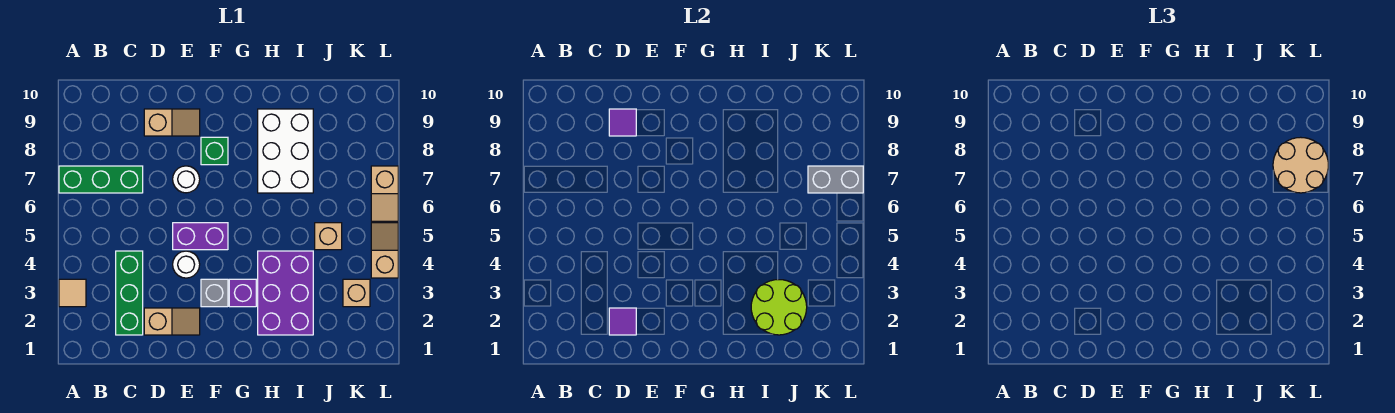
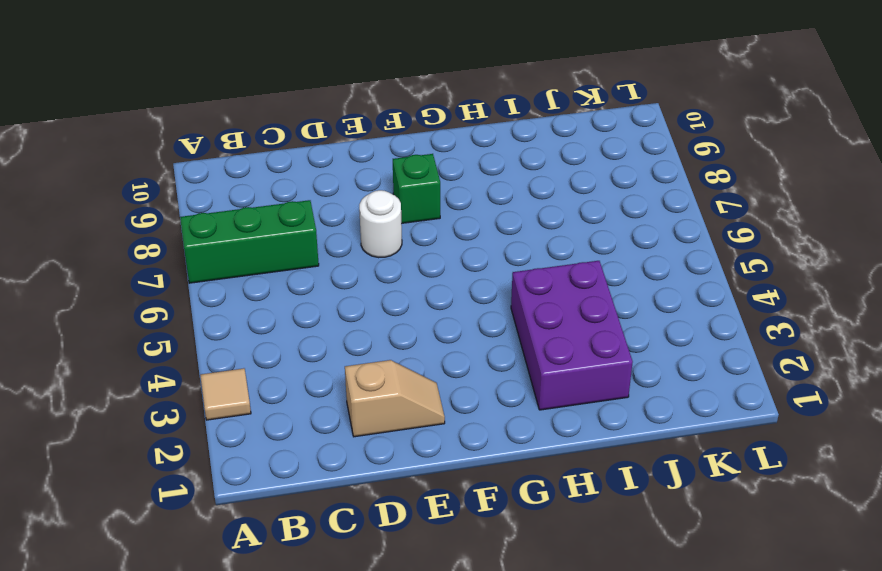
none -> green brick C2:C4 level 1
none -> tan slope D9:E9 level 1 top D
none -> white round brick E4 level 1

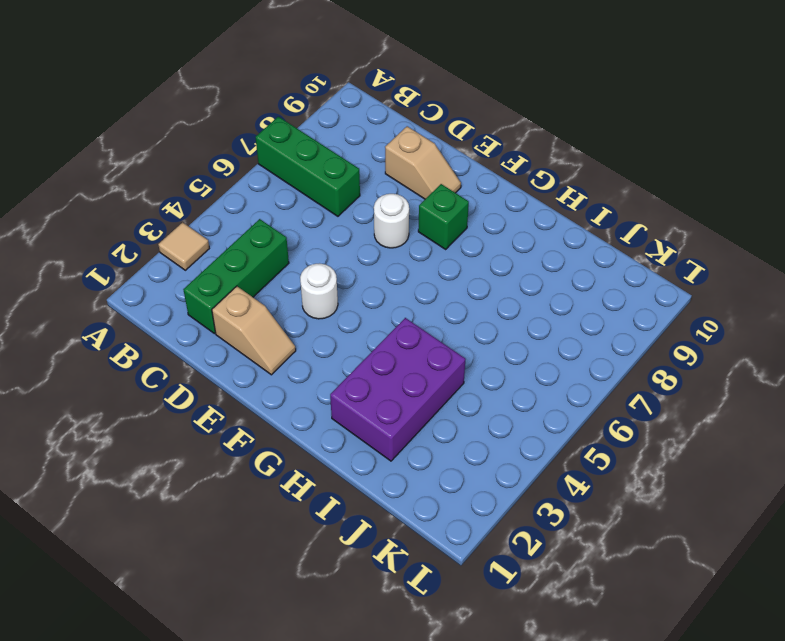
none -> purple brick E5:F5 level 1
none -> grey brick F3 level 1
none -> purple brick G3 level 1

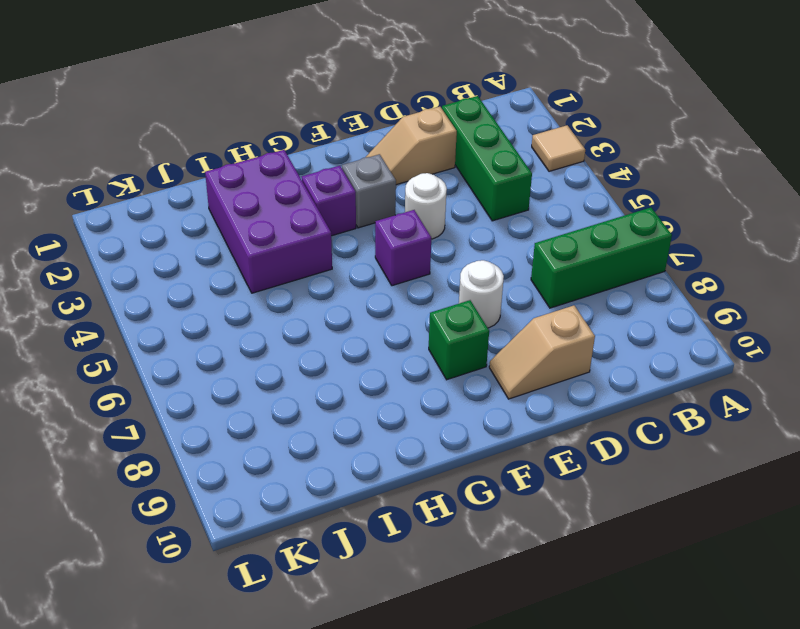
purple brick F5 level 1 -> purple brick E5:F5 level 1
none -> white brick H7:I9 level 1
none -> tan brick J5 level 1
none -> tan brick K3 level 1

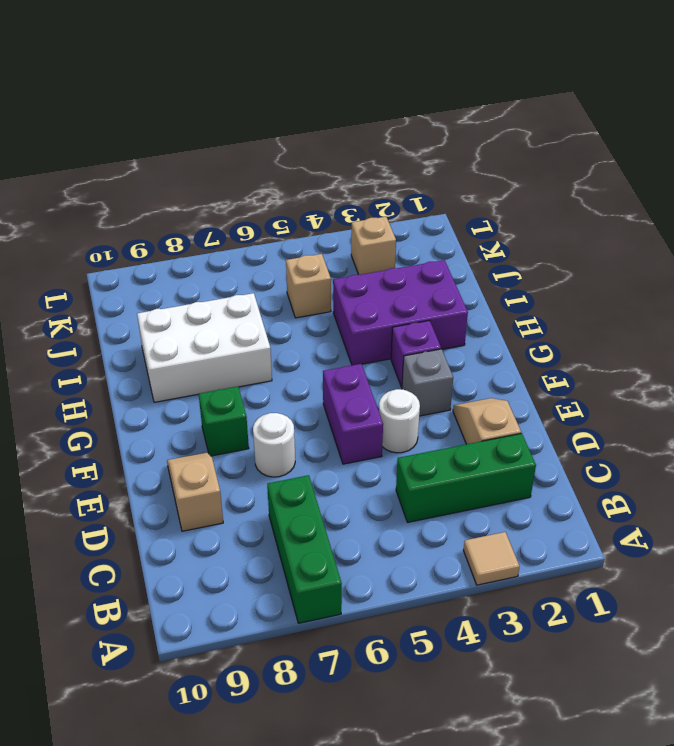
none -> tan slope L4:L5 level 1 top 4
none -> tan slope L6:L7 level 1 top 7
none -> purple tile D2 level 2

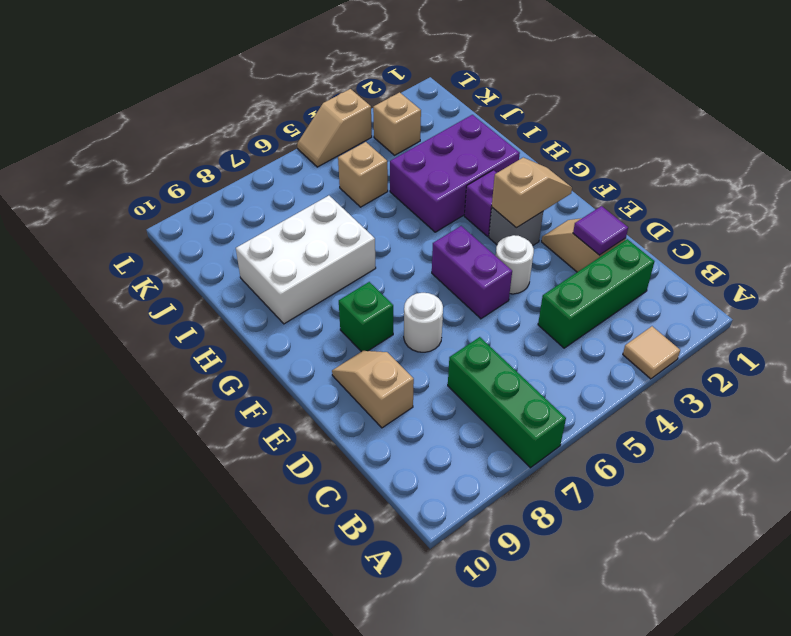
tan slope F2:F3 level 2 top 3 -> tan slope L6:L7 level 1 top 7
none -> purple tile D9 level 2
none -> lime round brick I2:J3 level 2
none -> grey brick K7:L7 level 2

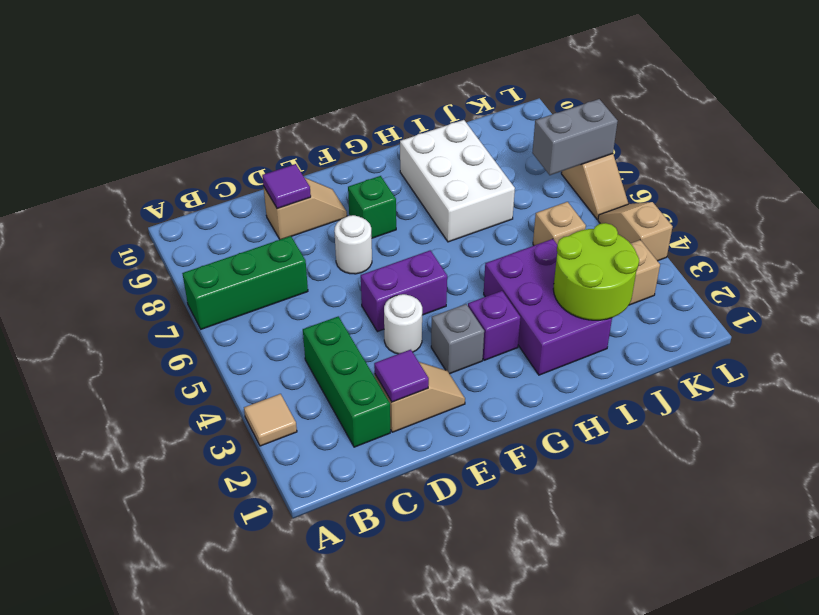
none -> tan round brick K7:L8 level 3

